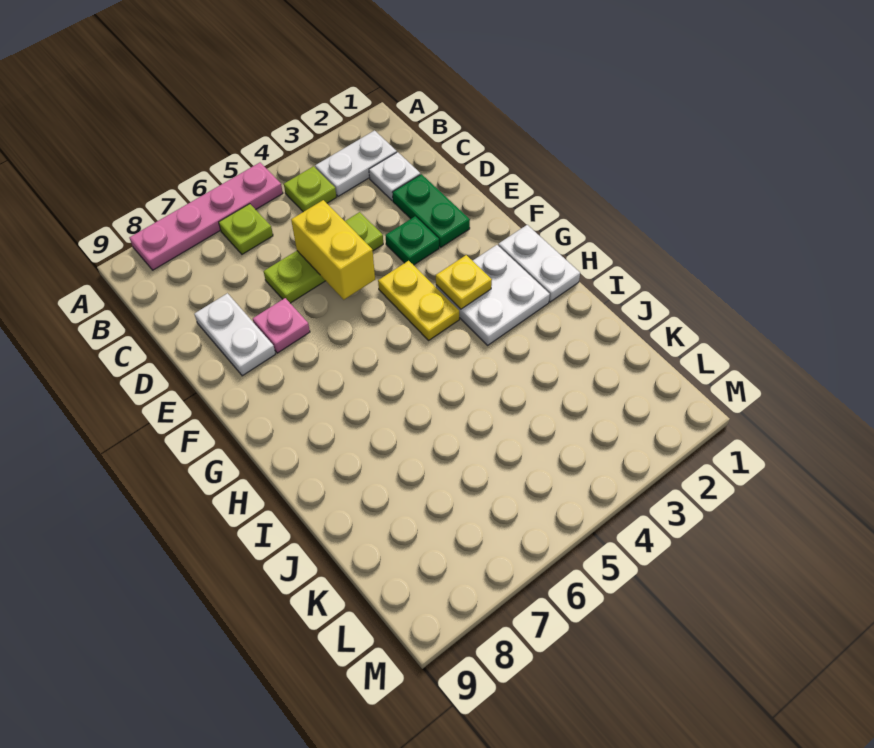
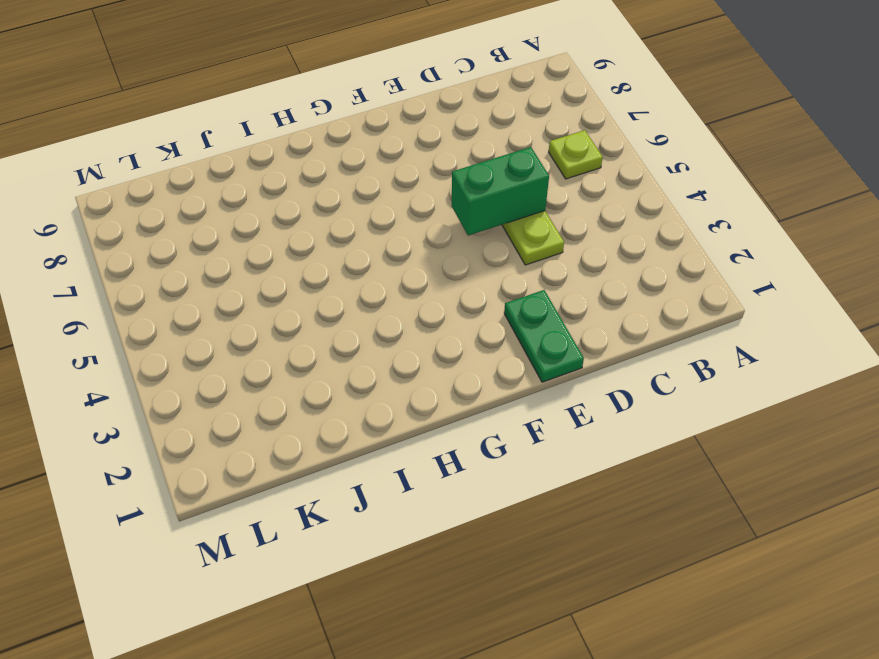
green brick D5:E5 level 2 -> yellow brick D5:E5 level 2
green plate E1:E2 level 1 -> green plate D2:E2 level 1
none -> pink plate A5:A8 level 1
none -> white plate B2:B3 level 1
none -> lime plate B4 level 1

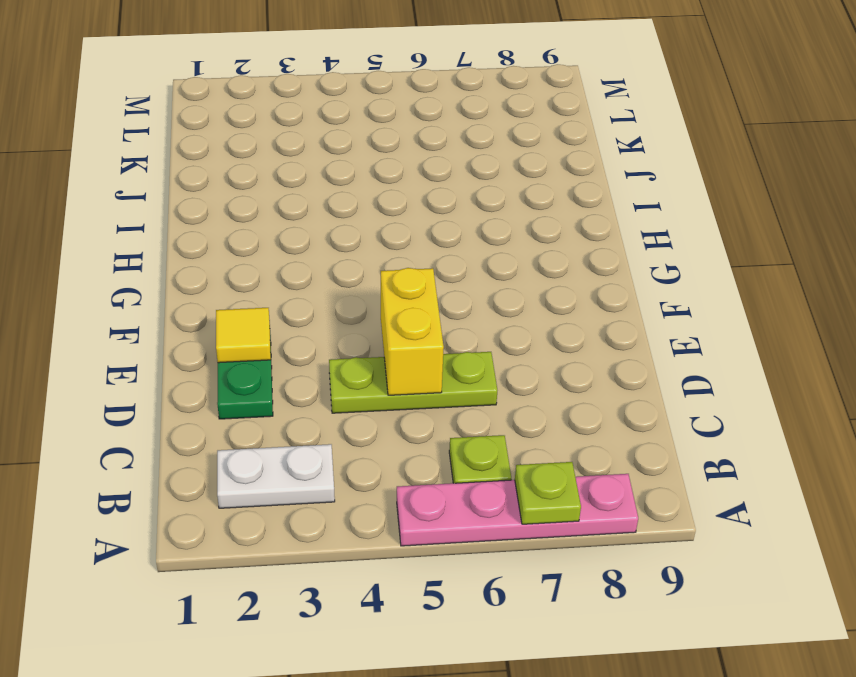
lime plate A7 level 2 -> lime plate B4 level 1
yellow tile E2 level 2 -> none
none -> white plate C2 level 1
none -> white plate D8:E8 level 1
none -> green plate E3 level 1

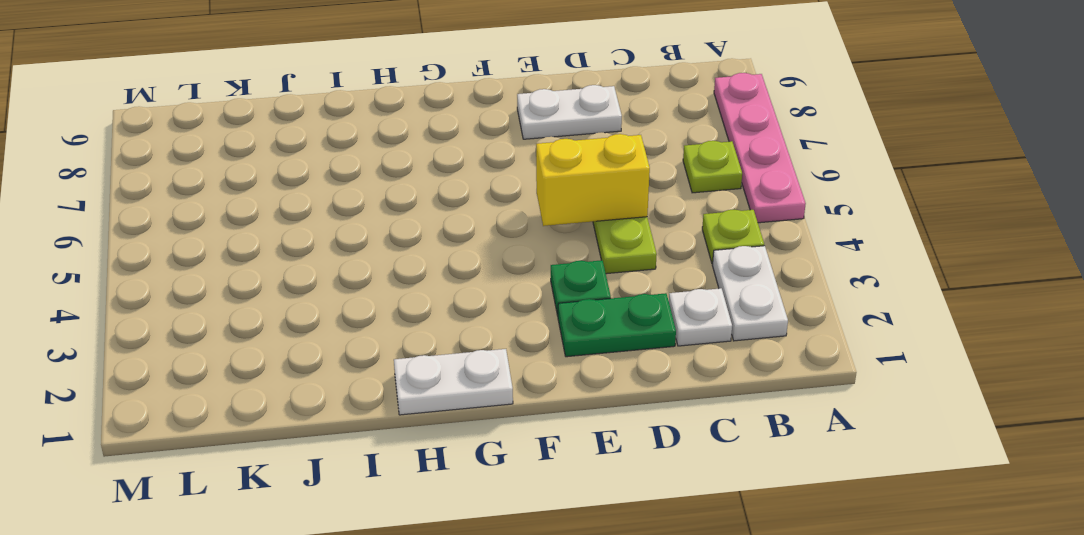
none -> pink plate E7 level 1
none -> yellow plate F4:G4 level 1
none -> white plate G2:H3 level 1

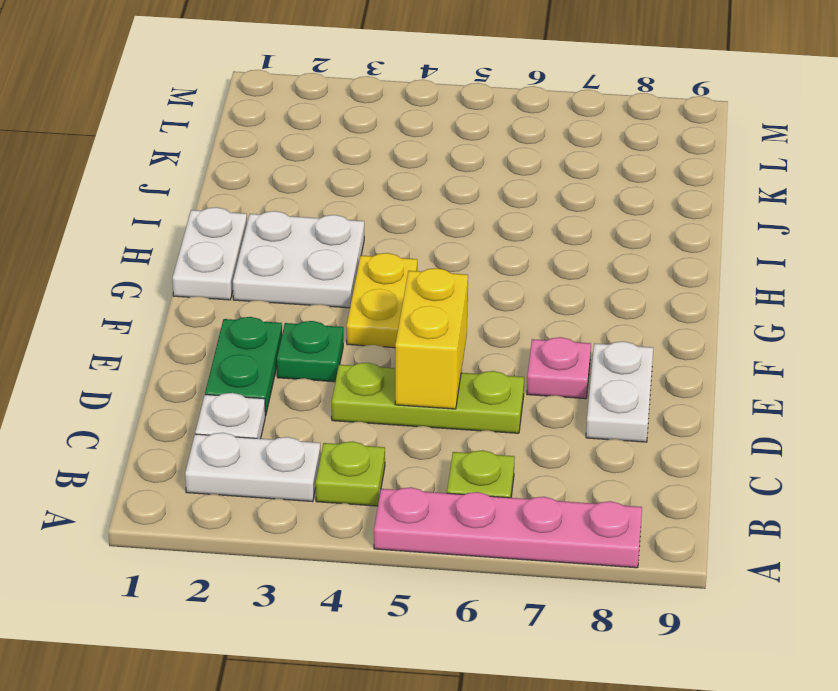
none -> yellow plate G3 level 2

